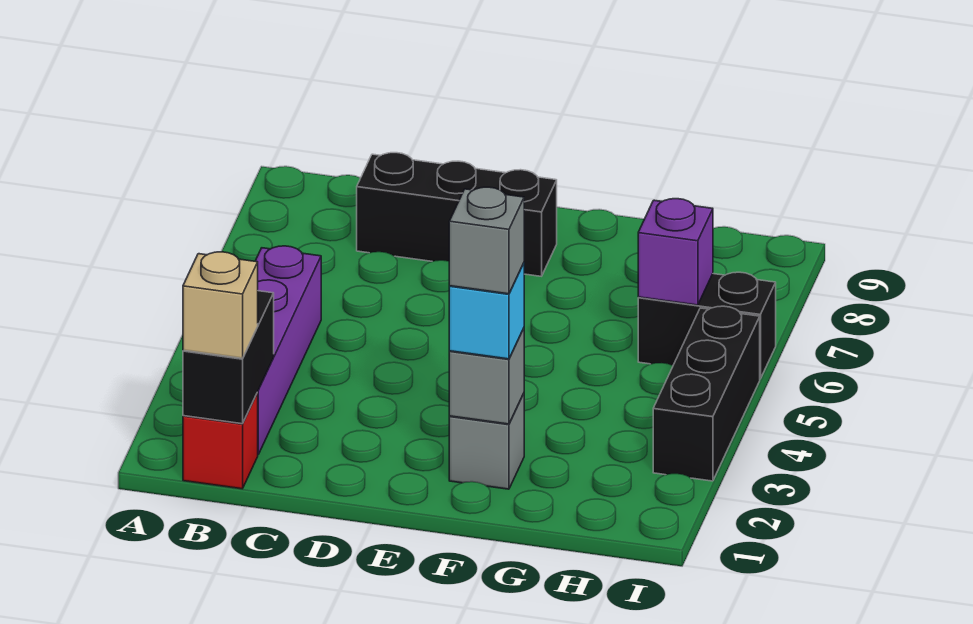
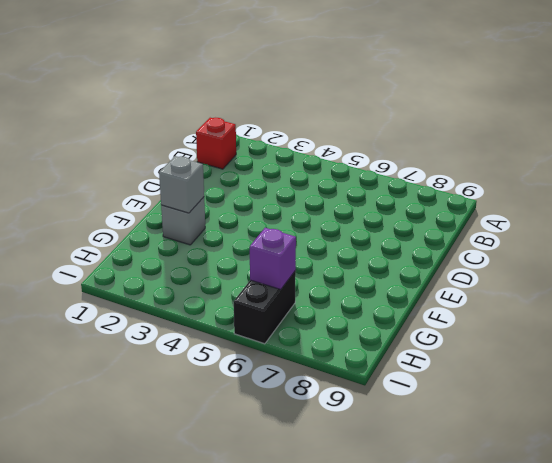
none -> purple brick B2:B5 level 1
none -> black brick C8:E8 level 1
none -> black brick I3:I5 level 1

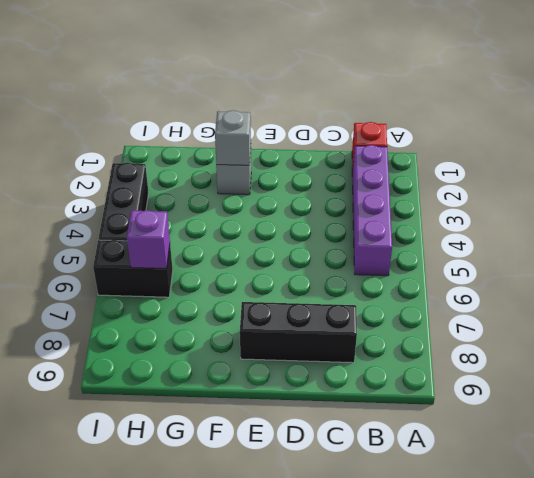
none -> black brick B1:B2 level 2
none -> tan brick B1 level 3
none -> cyan brick F2 level 3

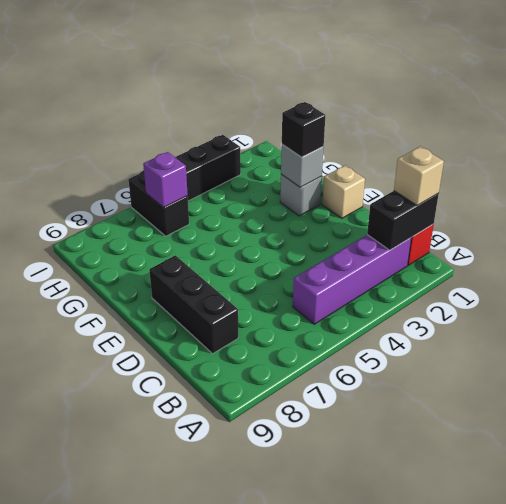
tan brick E1 level 1 -> none
black brick F2 level 3 -> cyan brick F2 level 3
none -> grey brick F2 level 4

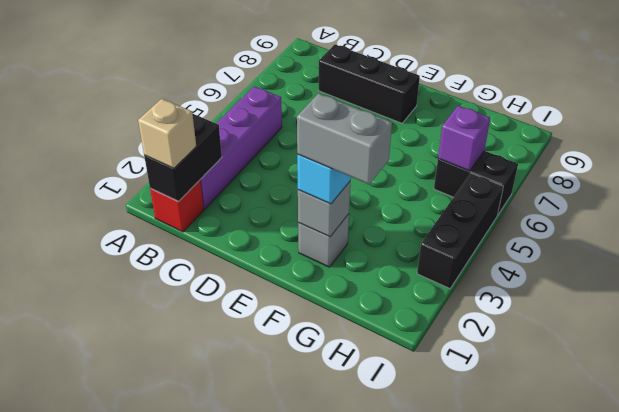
grey brick F2:G2 level 4 -> grey brick F2 level 4

